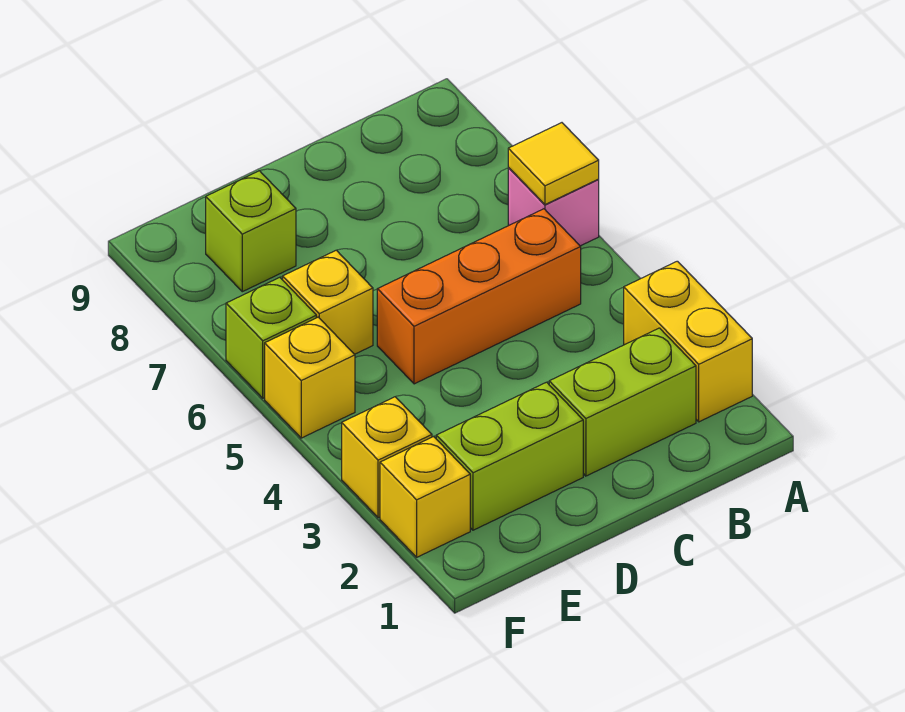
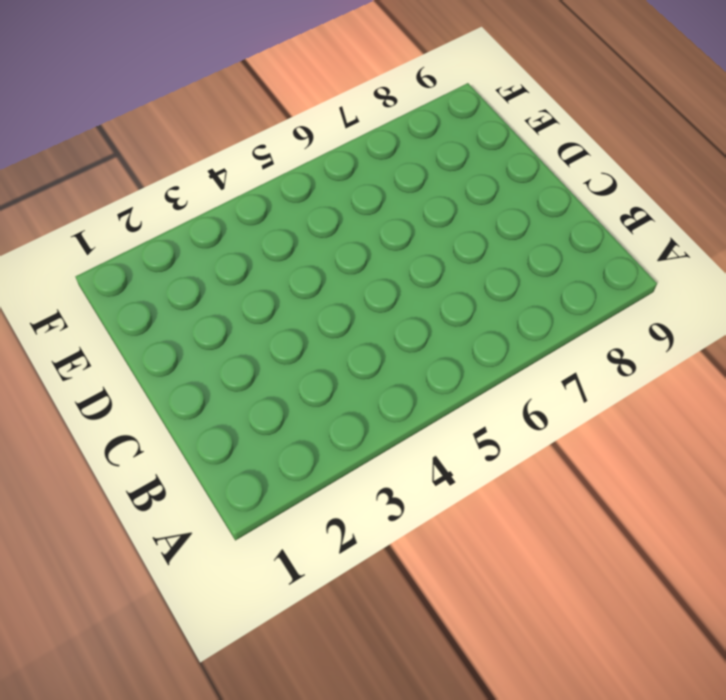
none -> yellow brick A2:A3 level 1
none -> pink brick A6 level 1
none -> lime brick B2:C2 level 1

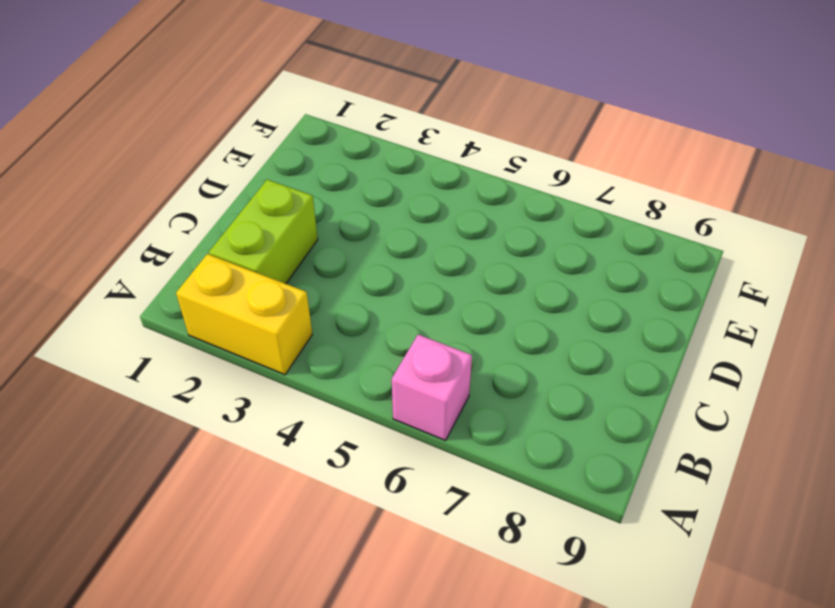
none -> orange brick B5:D5 level 1
none -> lime brick D2:E2 level 1
none -> yellow brick E6 level 1

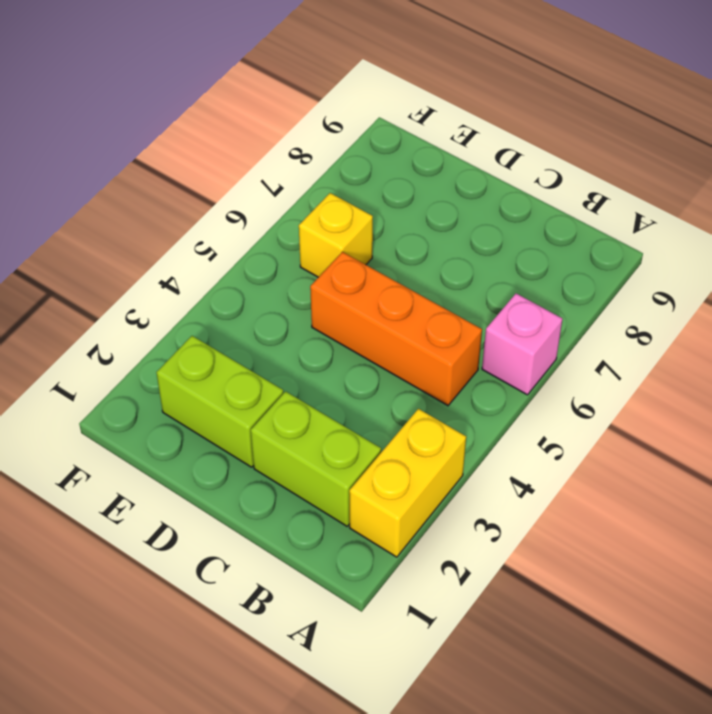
none -> lime brick E8 level 1
none -> yellow brick F2 level 1
none -> yellow brick F3 level 1

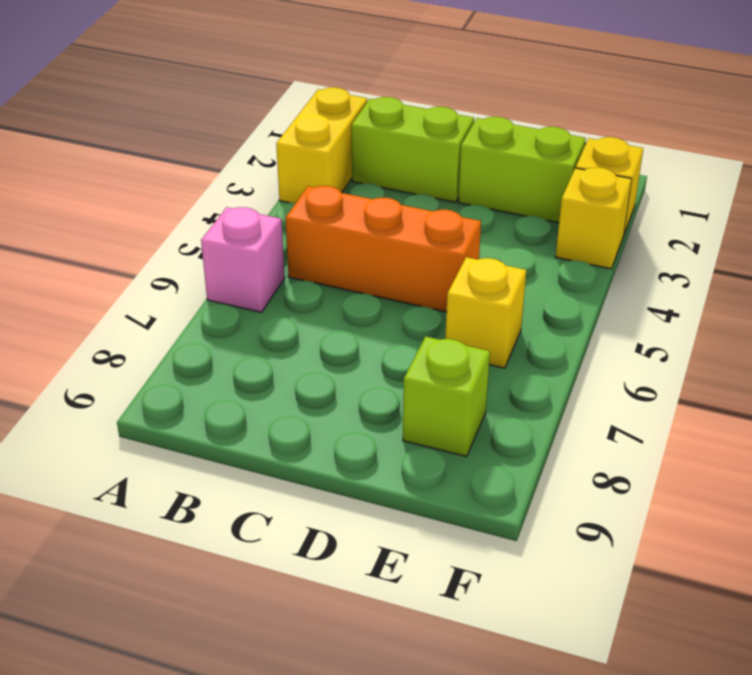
none -> yellow brick F5 level 1
none -> lime brick F6 level 1
none -> yellow tile A6 level 2

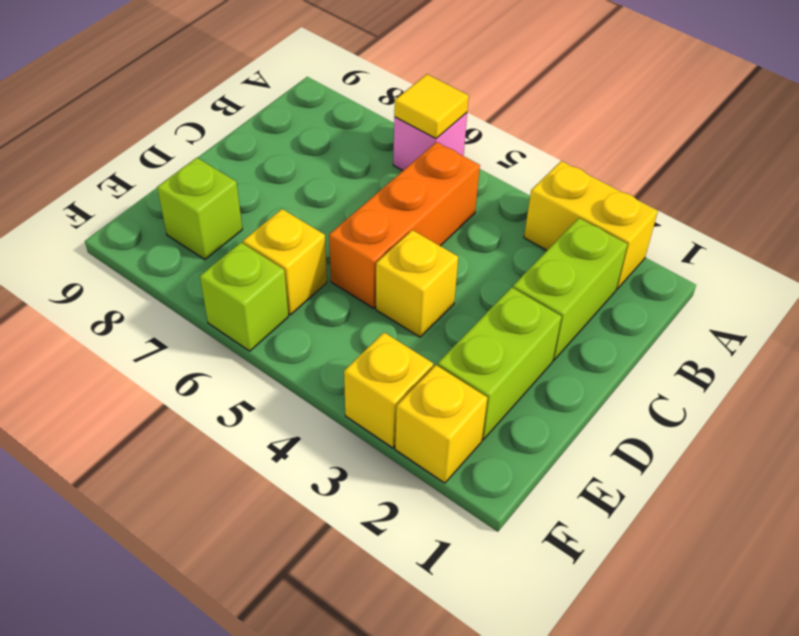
yellow brick D4 level 1 -> yellow brick F5 level 1

